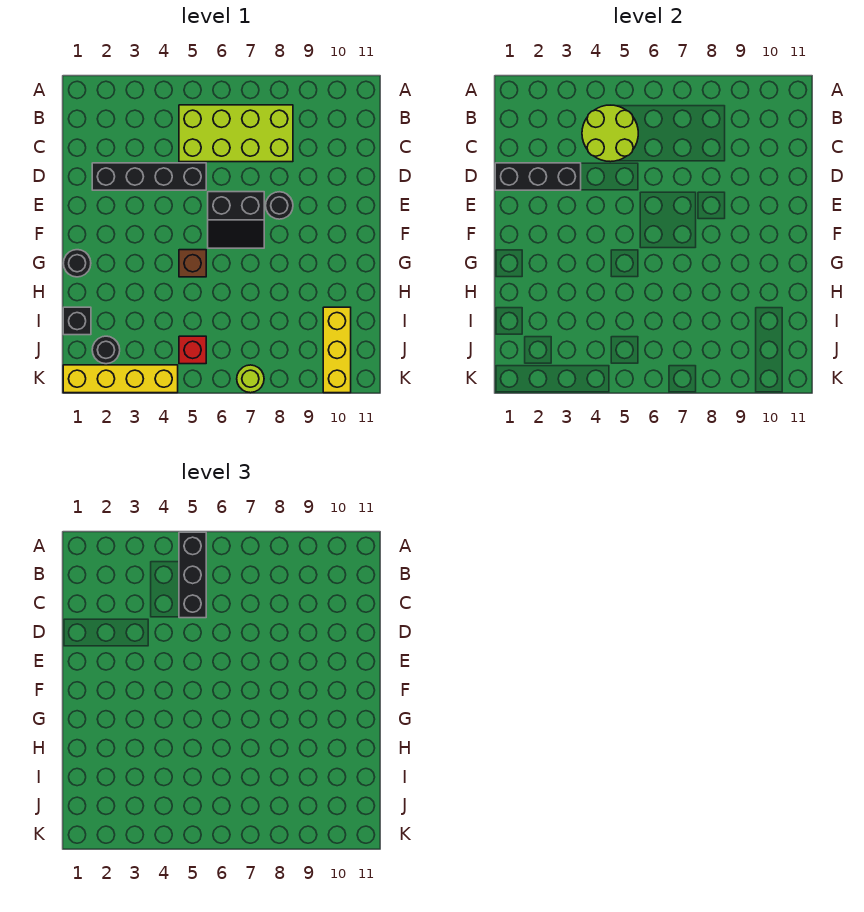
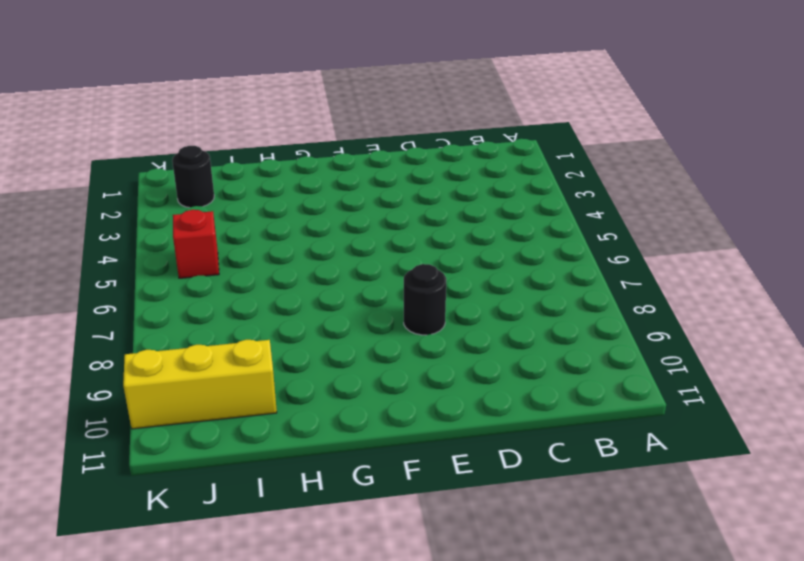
none -> lime brick B5:C8 level 1
none -> black brick D2:D5 level 1
none -> black slope E6:F7 level 1 top E

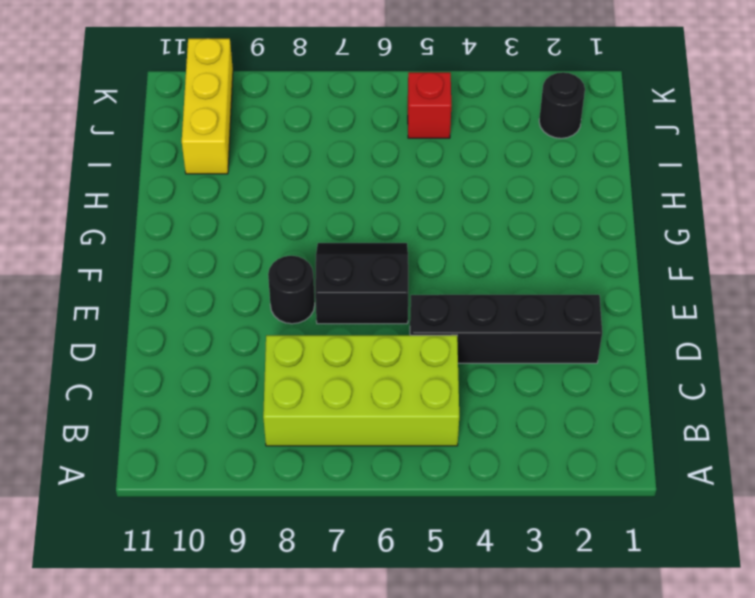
none -> black round brick G1 level 1
none -> brown brick G5 level 1
none -> black brick I1 level 1

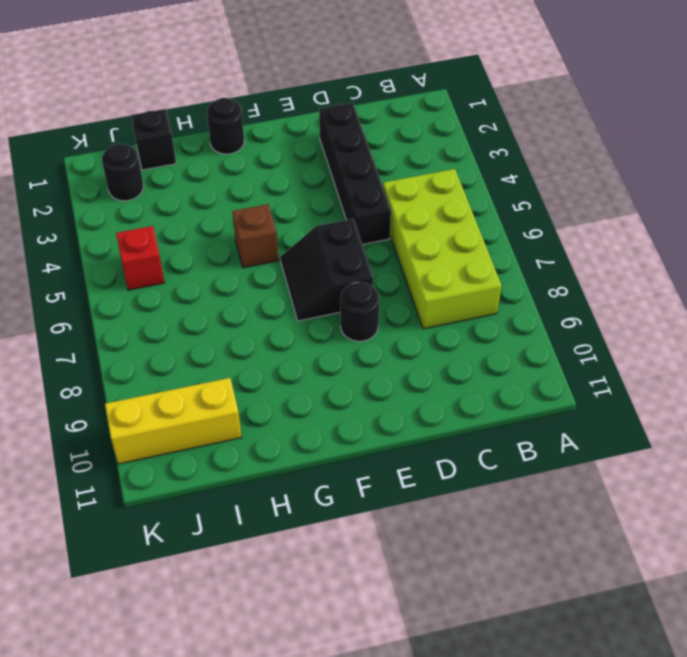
none -> yellow brick K1:K4 level 1
none -> lime round brick K7 level 1
none -> lime round brick B4:C5 level 2

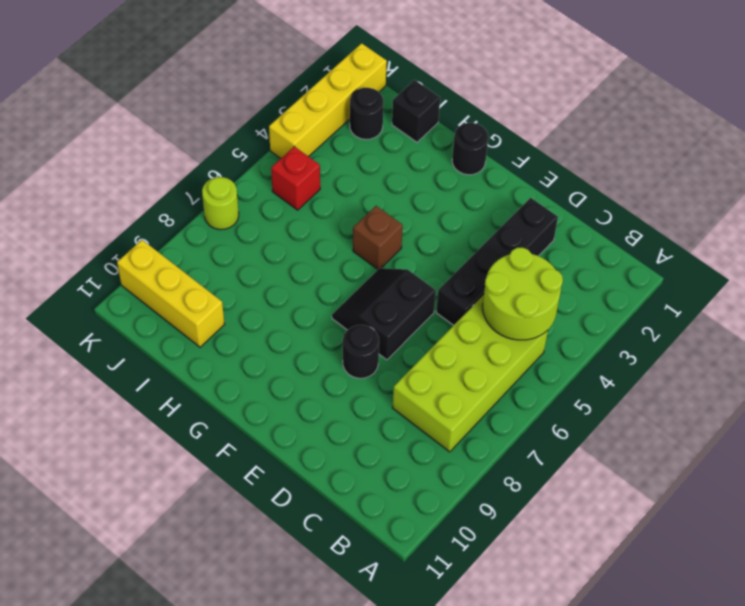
none -> black brick D1:D3 level 2
none -> black brick A5:C5 level 3

